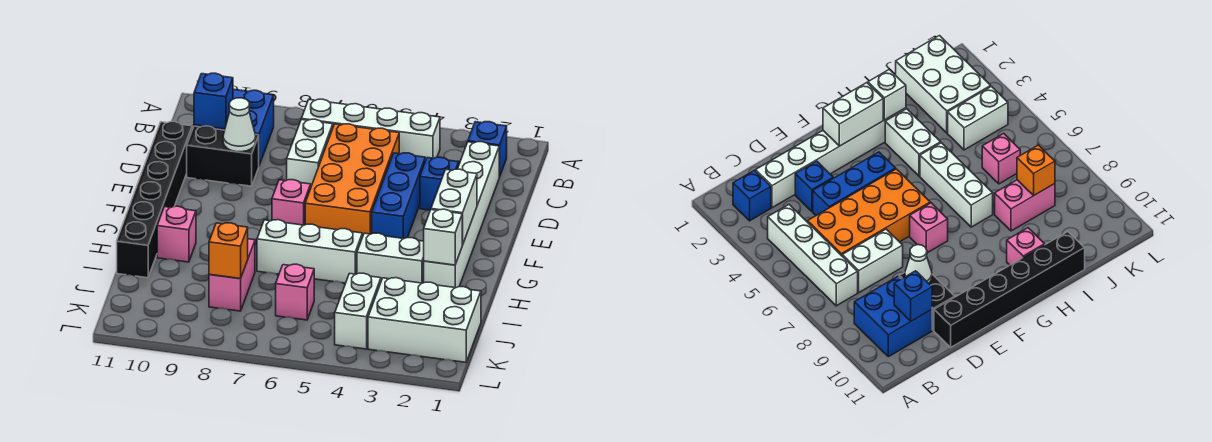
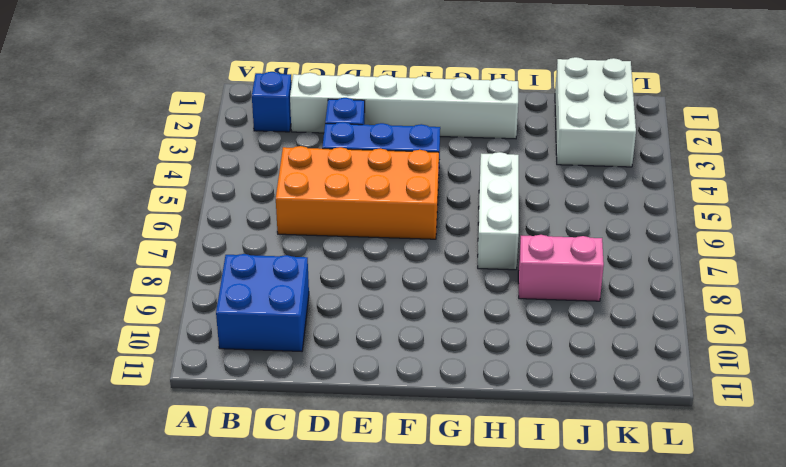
none -> white brick B4:B7 level 1
none -> white brick C7:D7 level 1
none -> black brick D9:D10 level 1

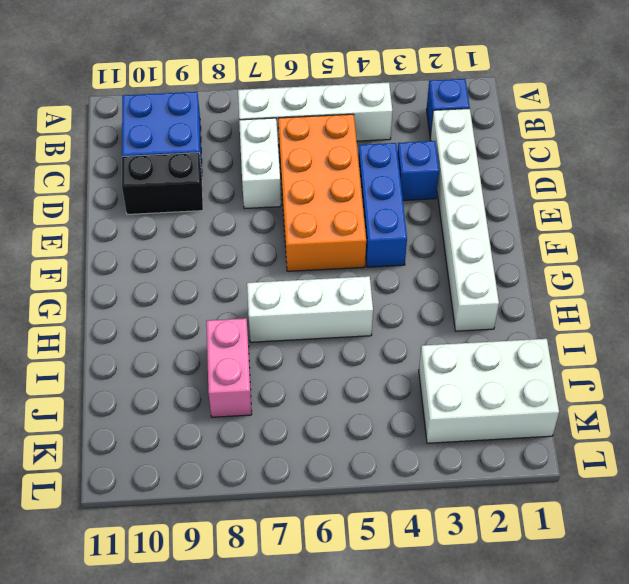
none -> black brick D11:I11 level 1
none -> pink brick F7 level 1
none -> white brick H3:H4 level 1

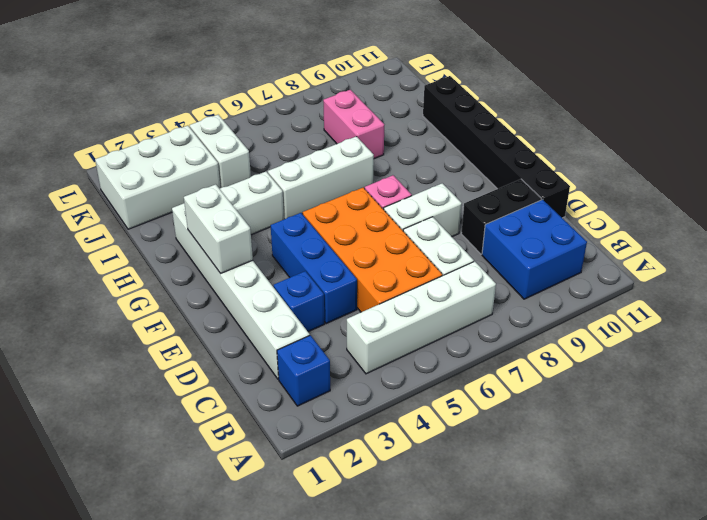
white brick E7:E8 level 1 -> none
none -> pink brick H10 level 1
none -> pink brick J6 level 1
none -> blue brick C10 level 2

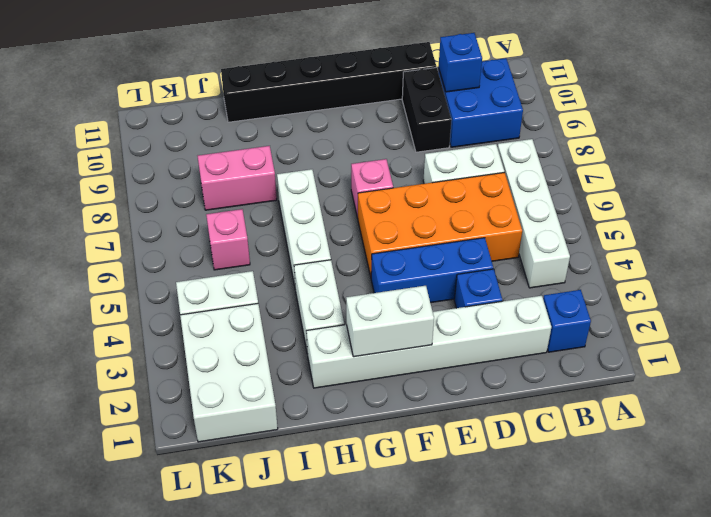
none -> pink brick H10 level 1
none -> white cone D9 level 2
none -> white brick H2 level 2

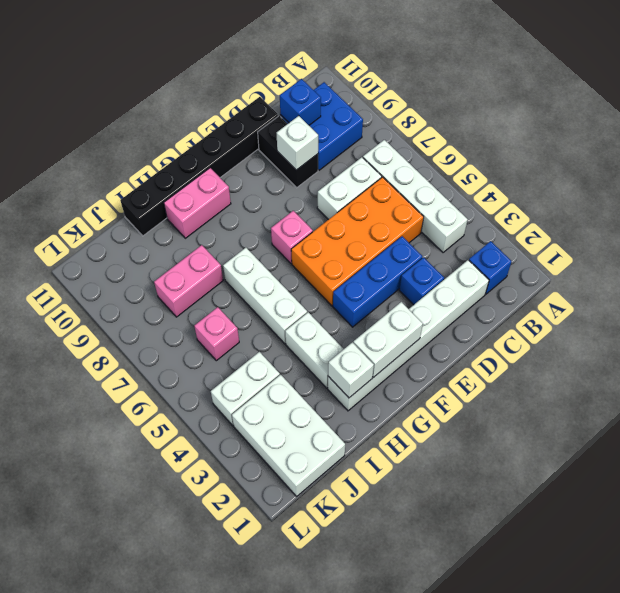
white brick D9 level 2 -> white cone D9 level 2
pink brick G10:H10 level 1 -> pink brick H10 level 1
none -> orange brick J8 level 2

